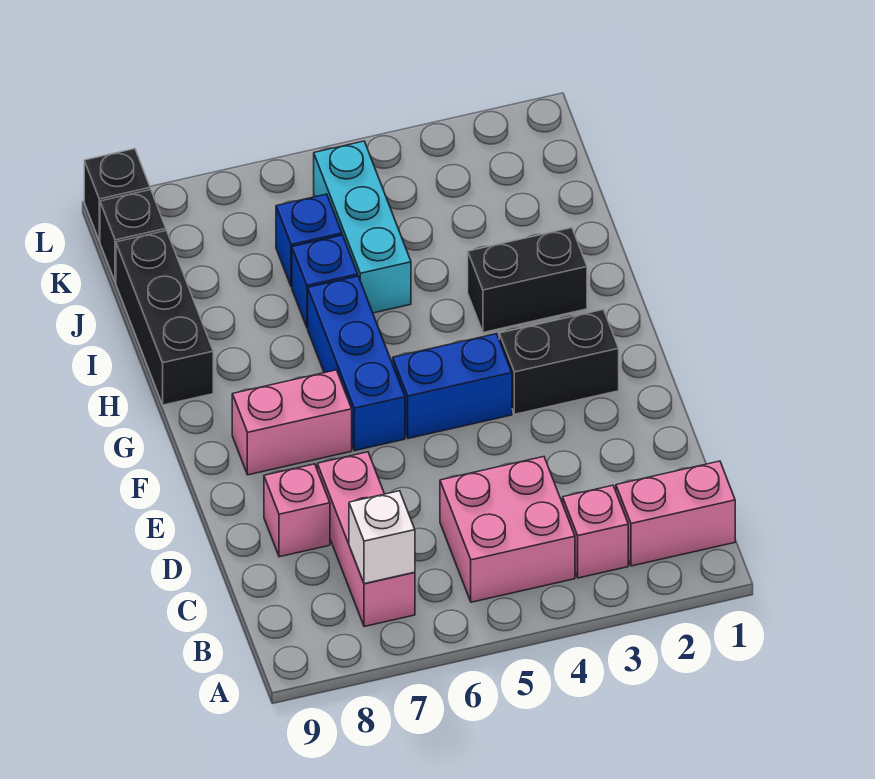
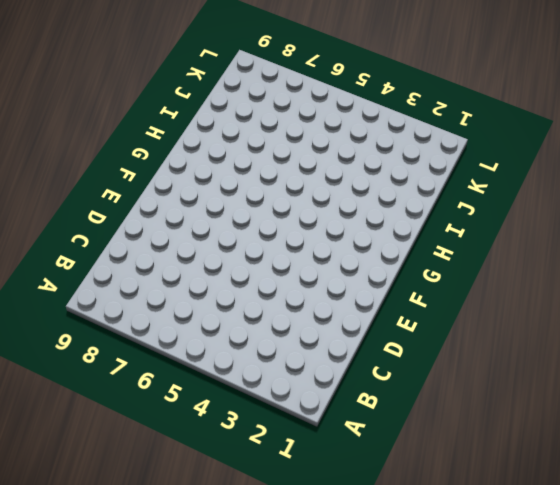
none -> pink brick B1:B2 level 1
none -> pink brick B3 level 1
none -> pink brick B4:C5 level 1

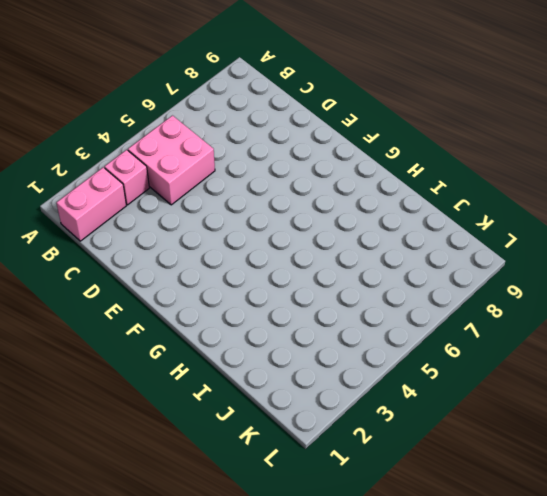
none -> pink brick B7:D7 level 1
none -> pink brick D8 level 1
none -> black brick F2:F3 level 1

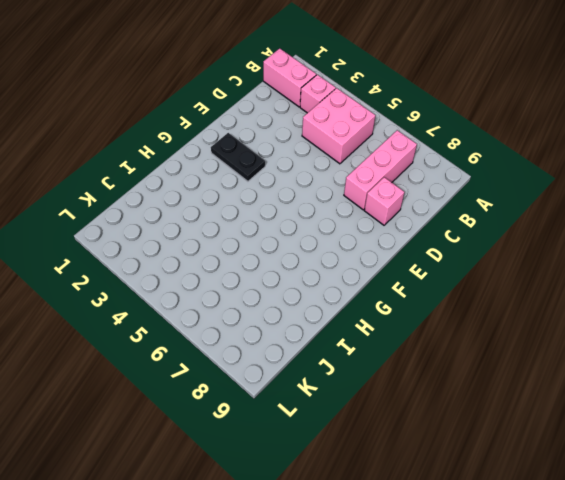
black plate F2:F3 level 1 -> black brick F2:F3 level 1
none -> blue brick F4:F5 level 1
none -> blue brick F6:H6 level 1
none -> pink brick F7:F8 level 1

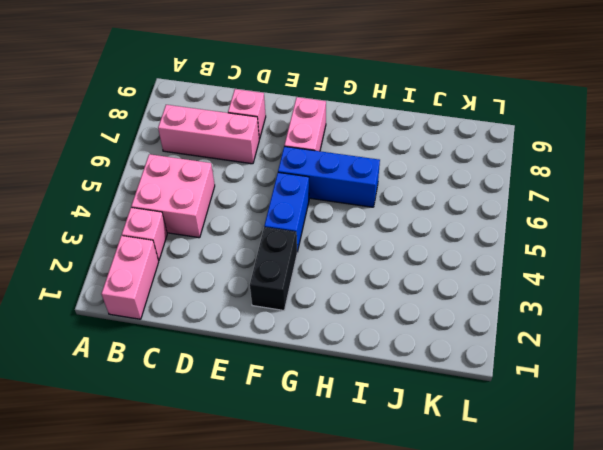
none -> black brick H2:H3 level 1
none -> black brick H9:J9 level 1
none -> cyan brick I5:K5 level 1

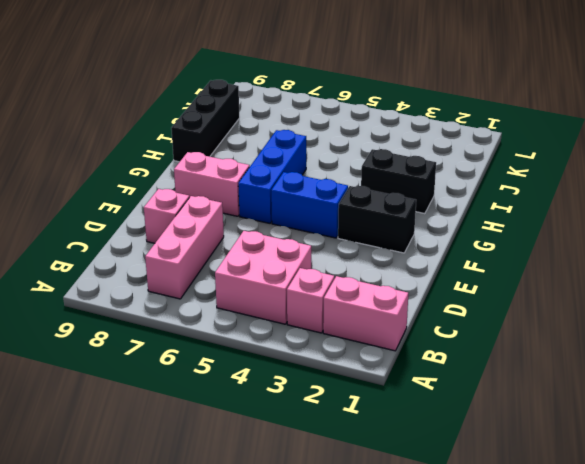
none -> cyan brick I5:K5 level 1
none -> blue brick I6 level 1
none -> blue brick J6 level 1

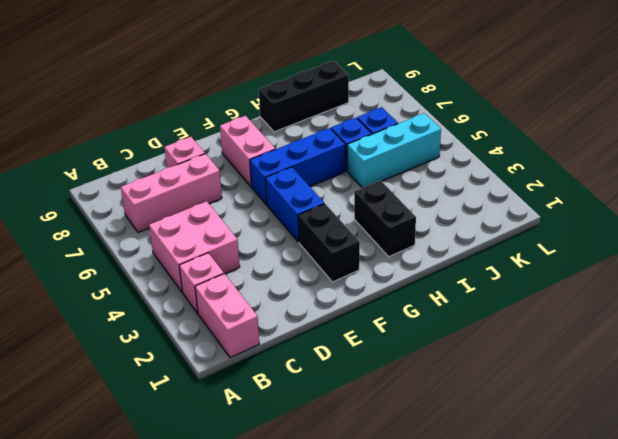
none -> black brick K9 level 1
none -> black brick L9 level 1
none -> white brick B7 level 2

